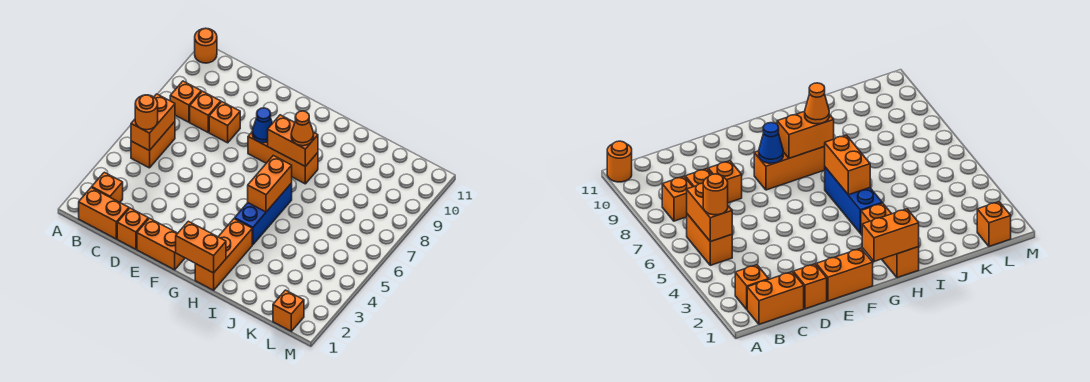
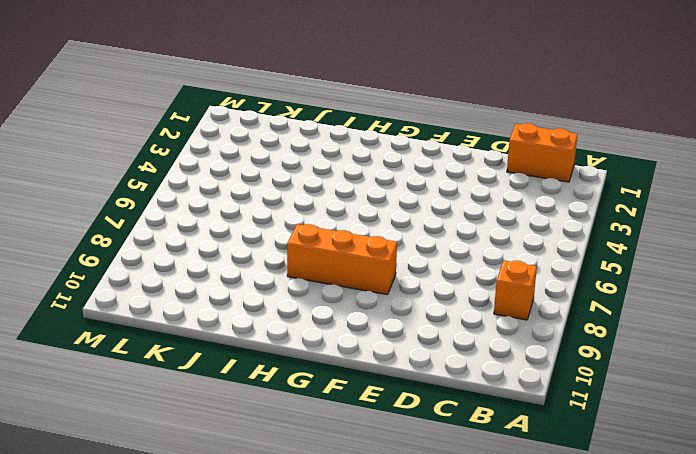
none -> orange round brick A11 level 1
none -> orange brick B2 level 1
none -> orange brick B5:B6 level 1

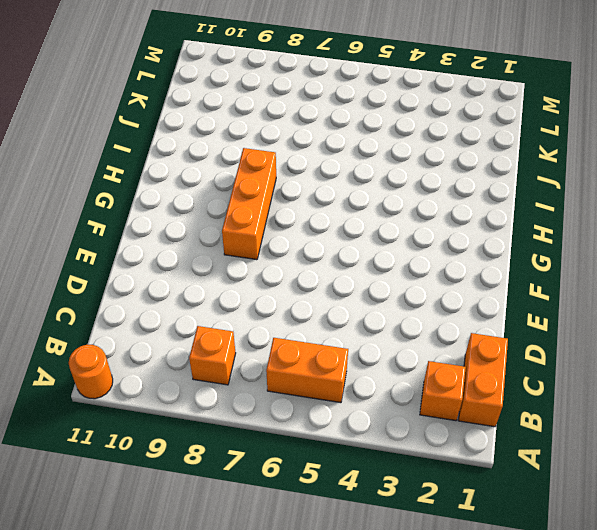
none -> orange brick C8 level 1
none -> orange brick D1 level 1
none -> orange brick D8 level 1

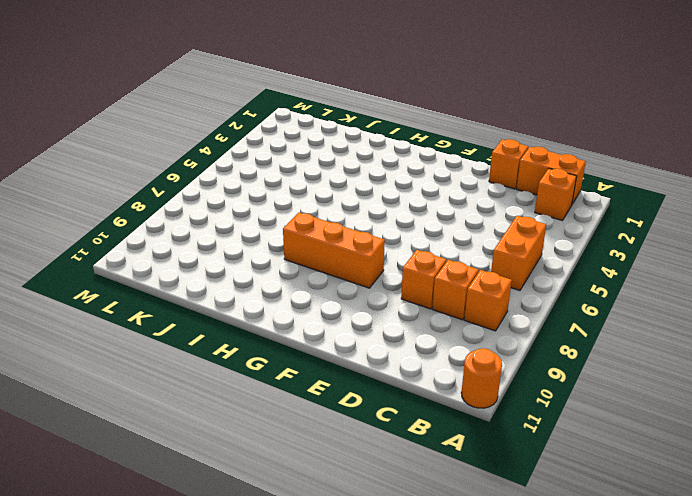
none -> orange brick E1:F1 level 1
none -> orange brick H1:H3 level 1
none -> blue brick H4:H6 level 1

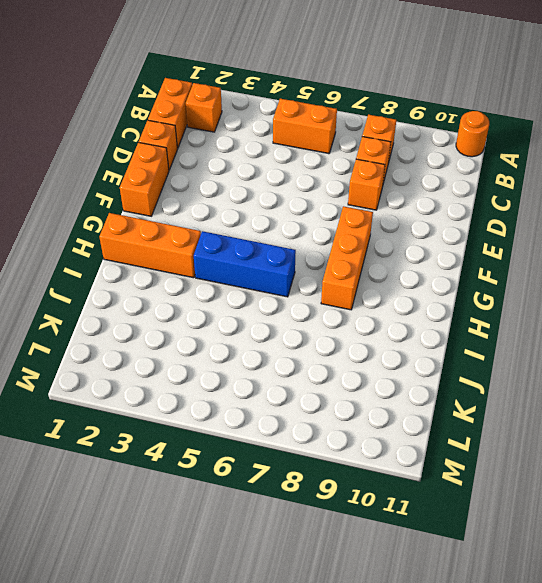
none -> orange brick L1 level 1
none -> orange brick B5:B6 level 2
none -> blue cone F8 level 2

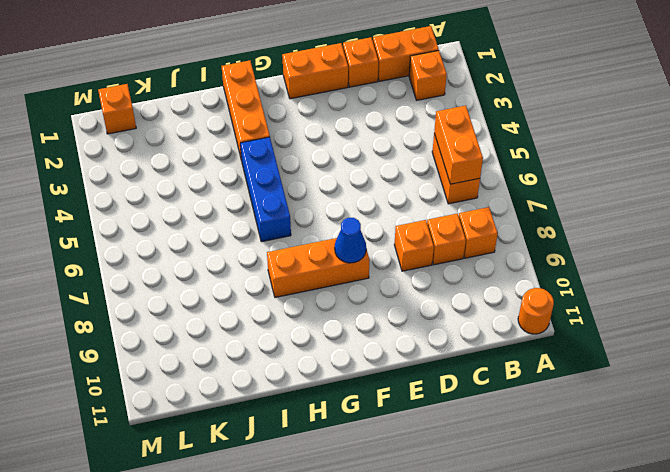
none -> orange brick G1:H1 level 2
none -> orange brick G8:H8 level 2
none -> orange brick H5:H6 level 2

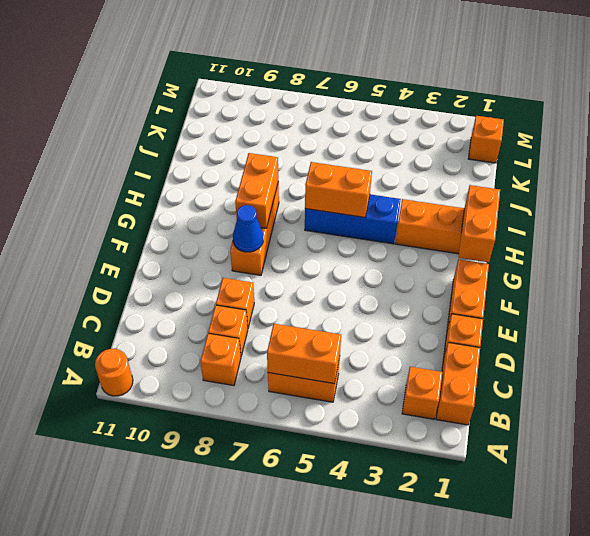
none -> orange round brick B5 level 3
none -> orange cone H8 level 3

